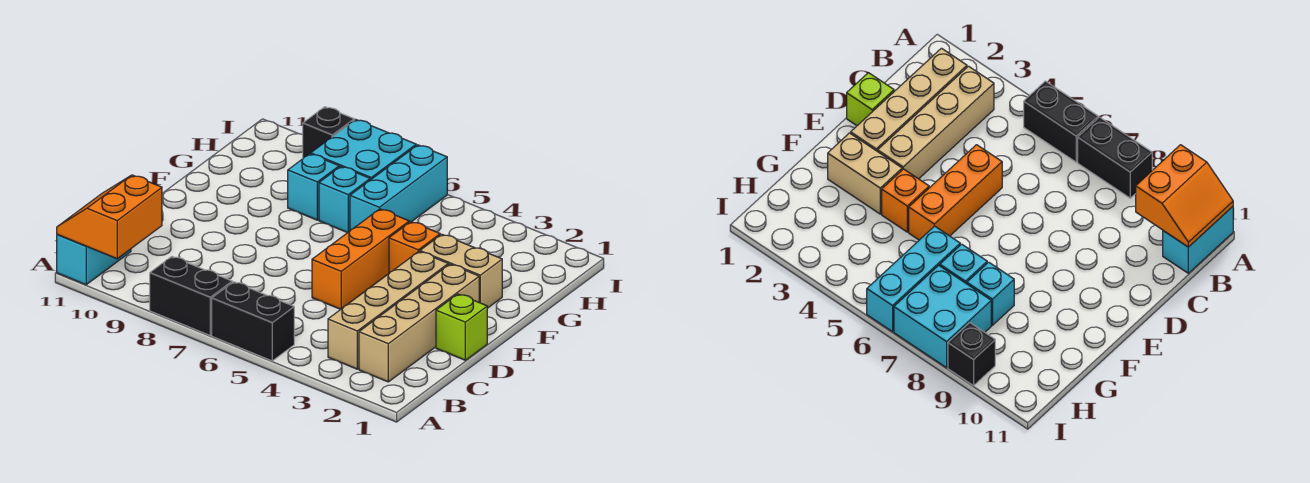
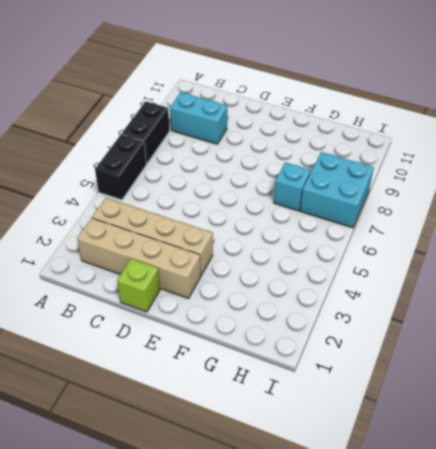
cyan brick B9:C9 level 1 -> cyan brick A11:B11 level 1
none -> orange brick D5:F5 level 1
none -> tan brick F2:F3 level 1
none -> orange brick F4 level 1

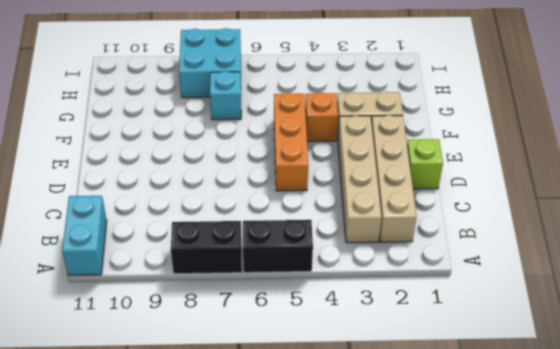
none -> cyan brick G6:I6 level 1
none -> cyan brick G8 level 1
none -> black brick I9 level 1

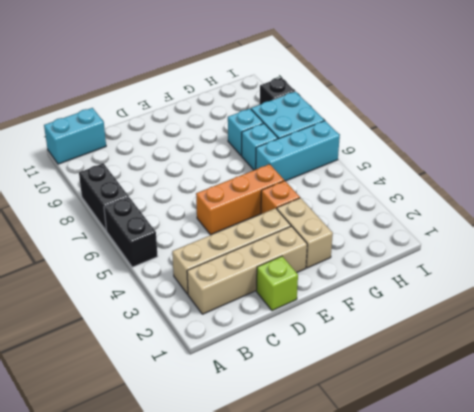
none -> orange slope A10:B11 level 2 top 10

